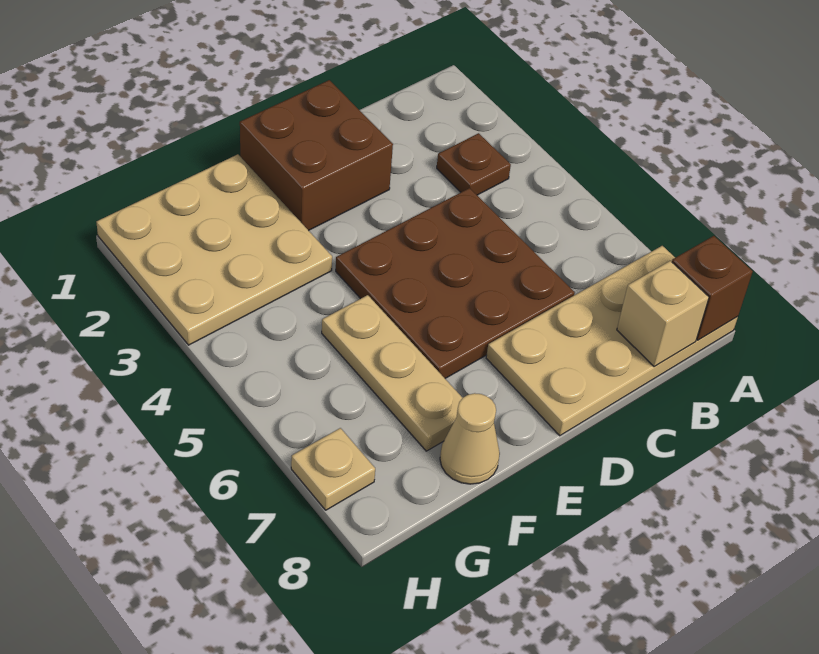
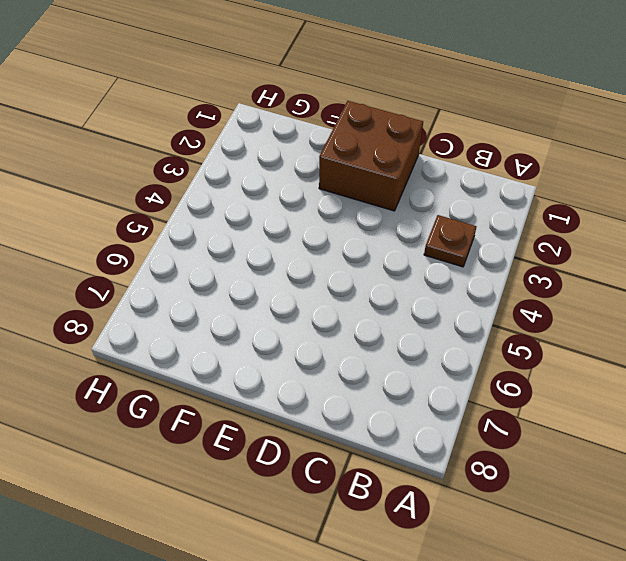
none -> tan plate A7:D8 level 1
none -> brown plate C4:E6 level 1

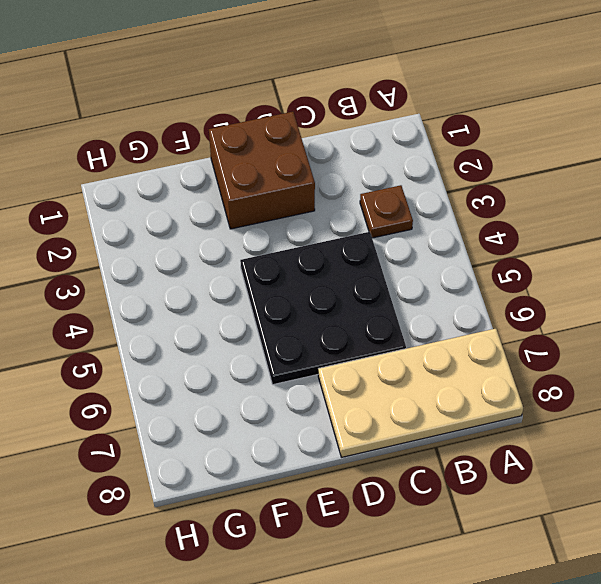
black plate C4:E6 level 1 -> brown plate C4:E6 level 1
none -> tan plate F1:H3 level 1
none -> tan plate F5:F7 level 1

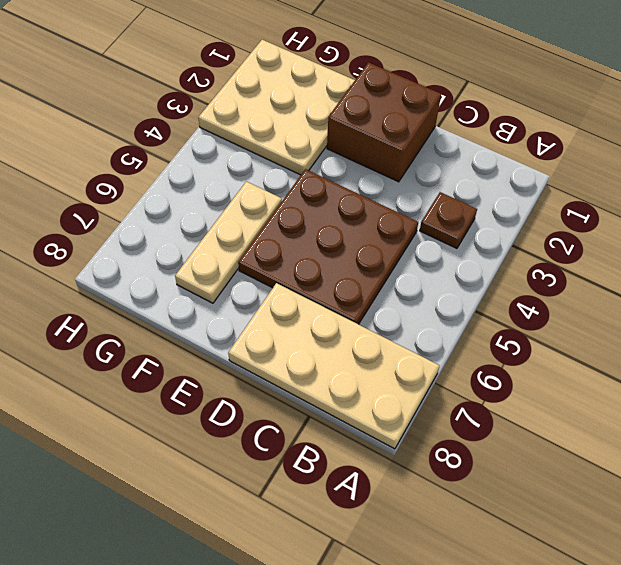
none -> tan cone F8 level 1
none -> tan plate H7 level 1

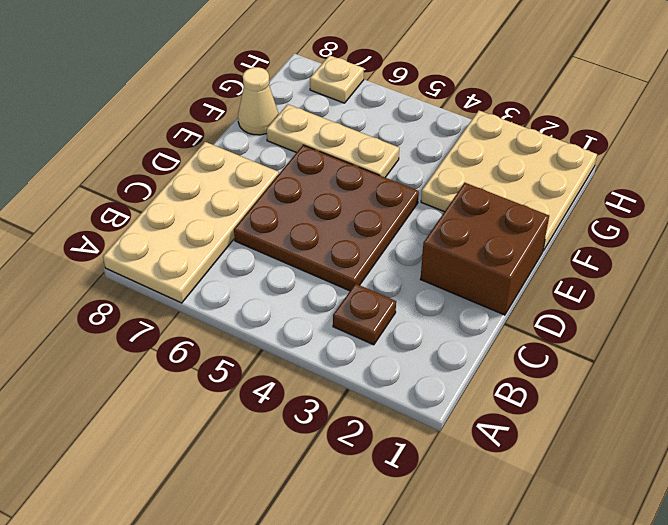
none -> brown brick A8 level 2
none -> tan brick B8 level 2

